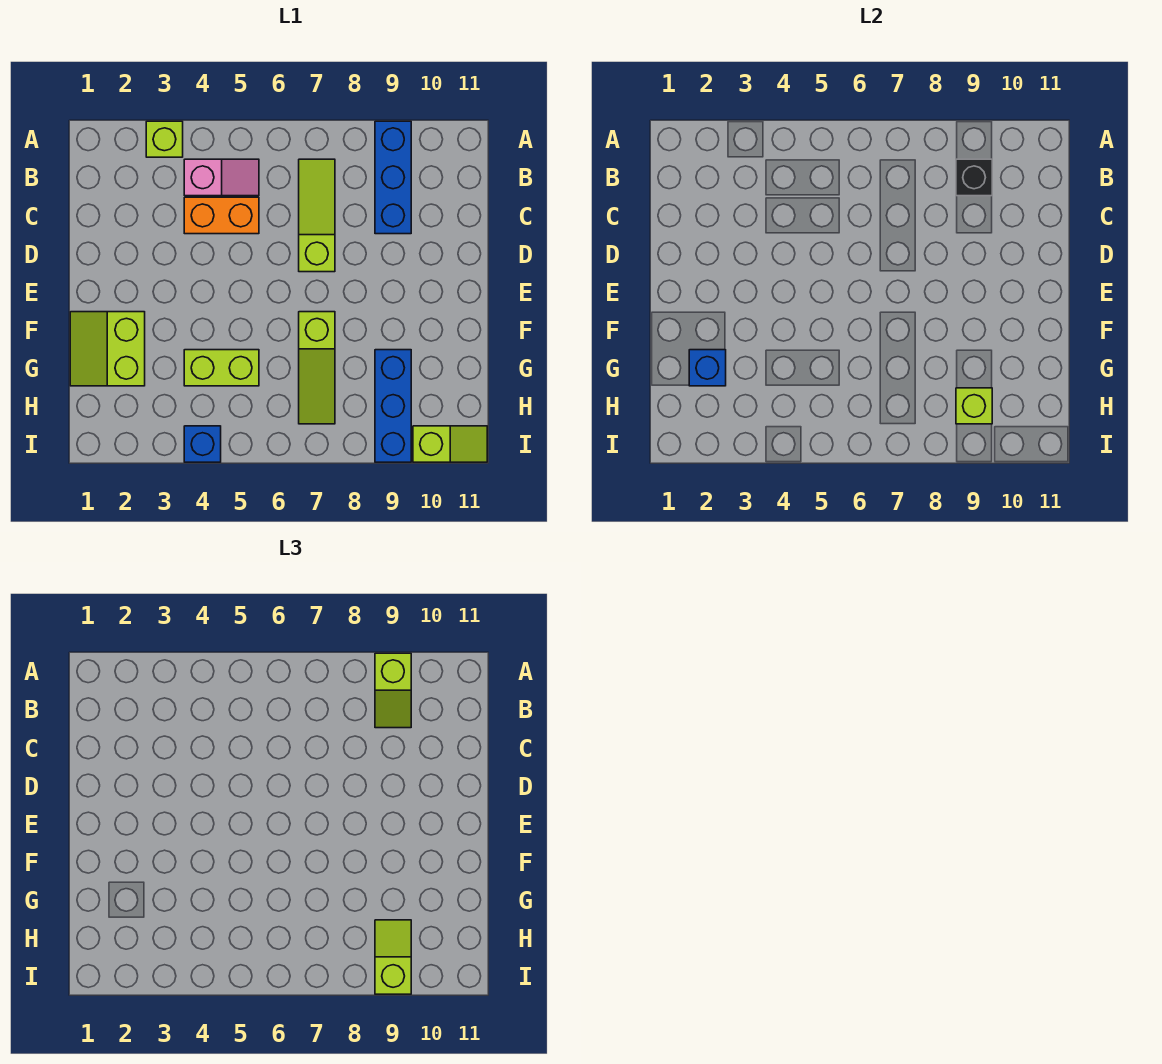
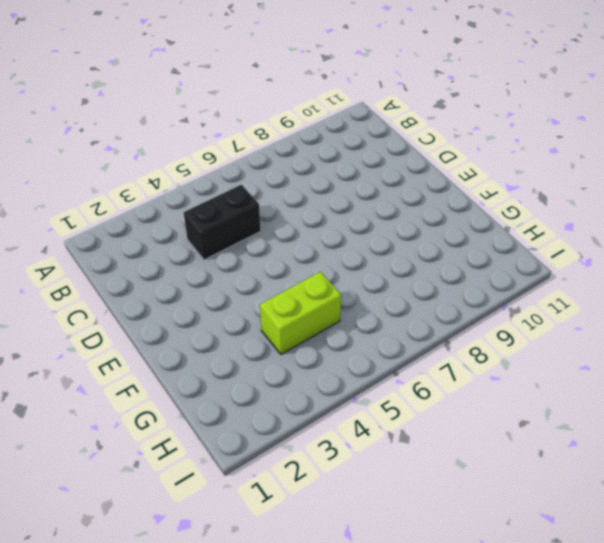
black brick C4:C5 level 1 -> orange brick C4:C5 level 1
none -> lime brick A3 level 1
none -> blue brick A9:C9 level 1
none -> pink slope B4:B5 level 1 top 4

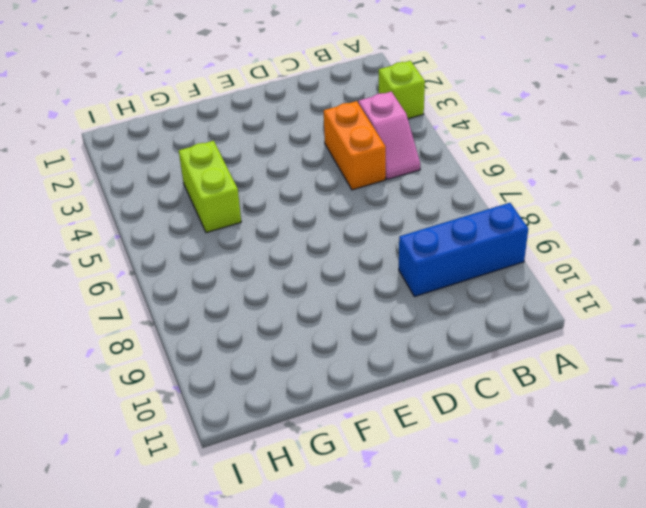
none -> lime slope B7:D7 level 1 top D
none -> lime slope F1:G2 level 1 top 2
none -> lime slope F7:H7 level 1 top F

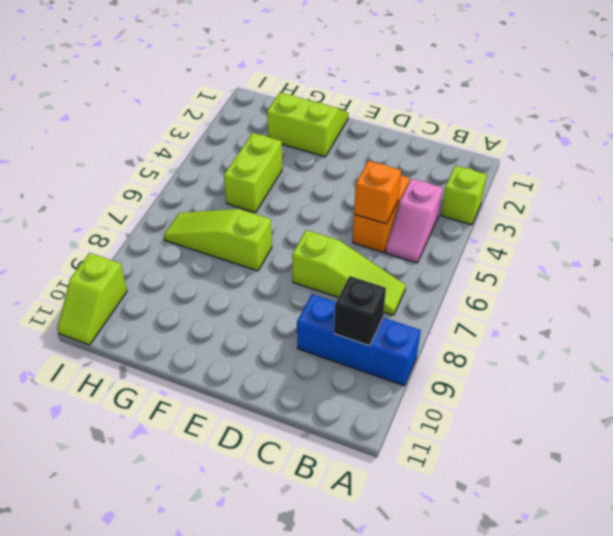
orange brick C5 level 2 -> none
none -> blue brick G9:I9 level 1
none -> blue brick I4 level 1
none -> blue brick G2 level 2

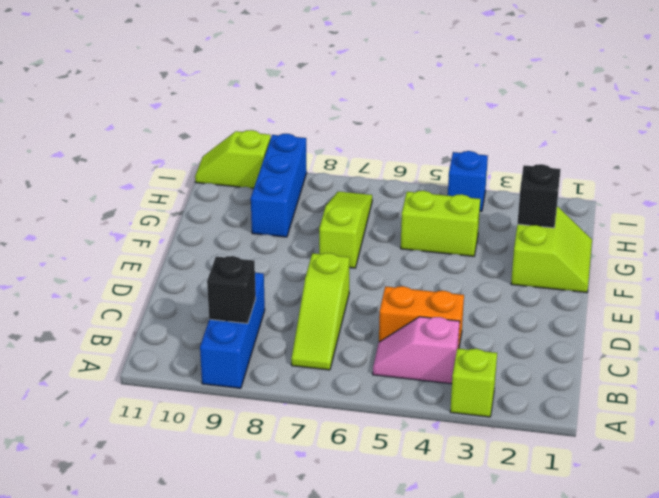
black brick G2 level 2 -> blue brick G2 level 2
none -> lime brick H9 level 2
none -> lime slope A9:B9 level 3 top A
none -> lime slope H9:I9 level 3 top I

